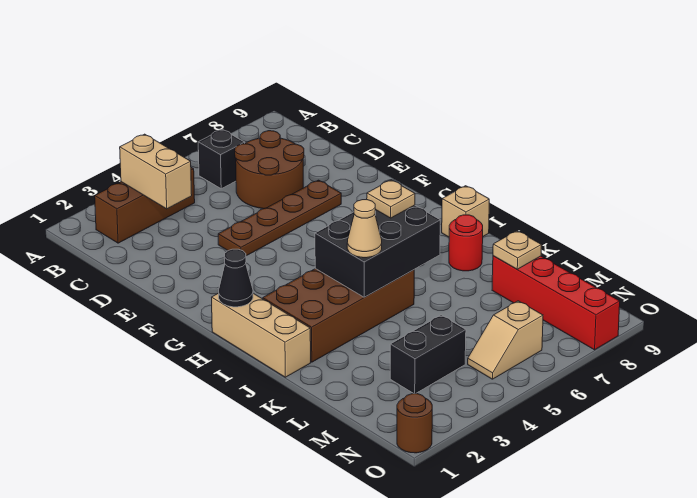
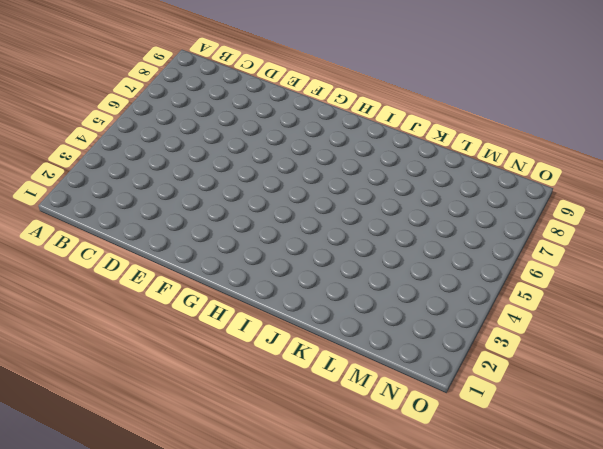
none -> brown brick B2:B4 level 1
none -> black brick B6 level 1
none -> brown round brick C6:D7 level 1

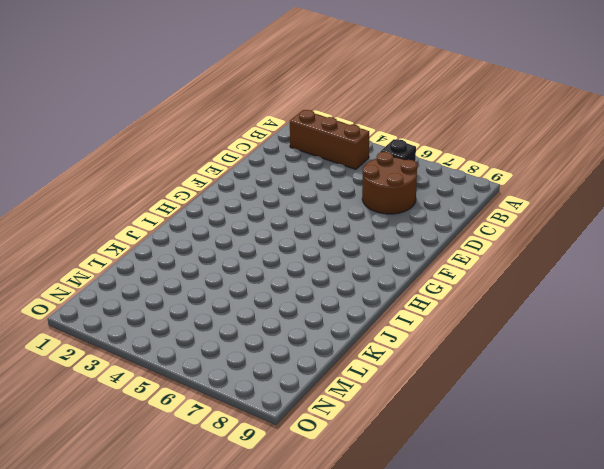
none -> brown plate E4:E7 level 1
none -> tan brick H1:J1 level 1
none -> brown brick I2:J5 level 1

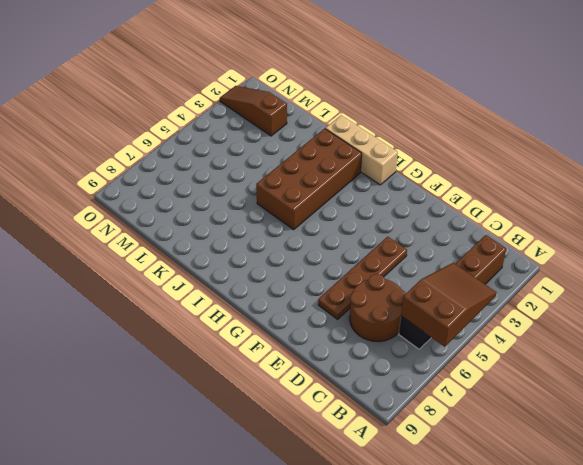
brown slope A4:B6 level 2 top 6 -> none
brown slope M2:O2 level 1 top M -> none
none -> tan brick I9 level 1
none -> red round brick J8 level 1
none -> red brick L8:O8 level 1

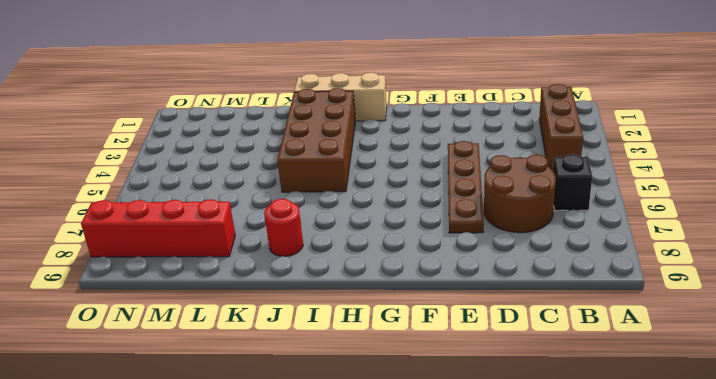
none -> tan brick I9 level 1
none -> black brick M3:M4 level 1
none -> tan slope N5:N6 level 1 top 6

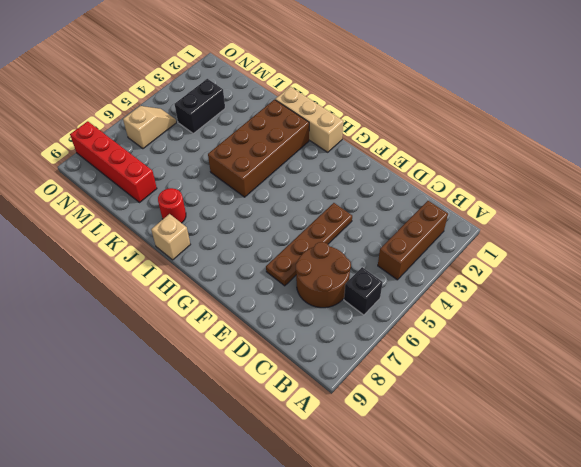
none -> brown round brick O1 level 1
none -> tan brick B3:C3 level 2
none -> black cone H1 level 2

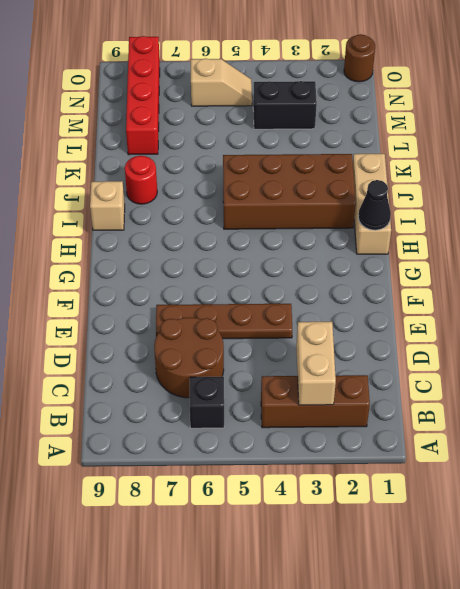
none -> black brick I4:J6 level 2
none -> tan plate L8 level 2
none -> tan plate I6 level 3

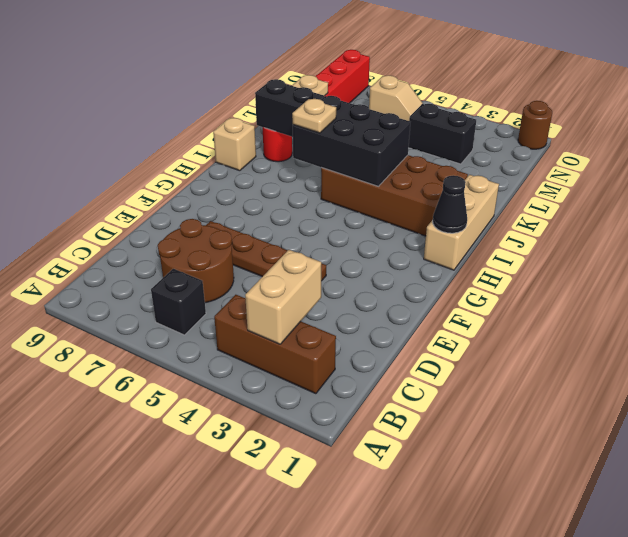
black brick J7:J8 level 2 -> none
none -> tan cone J4 level 3

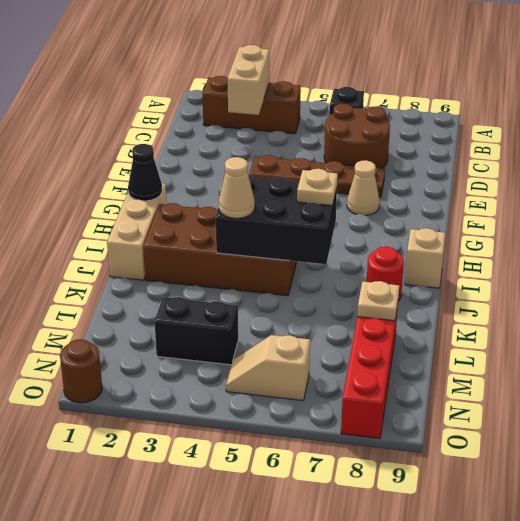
tan cone F7 level 1 -> none

